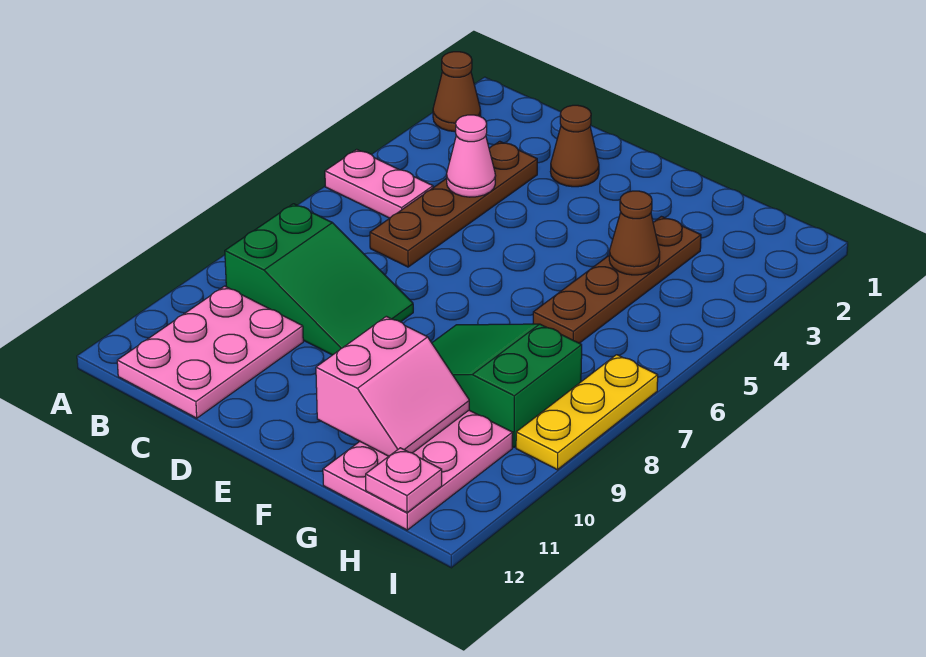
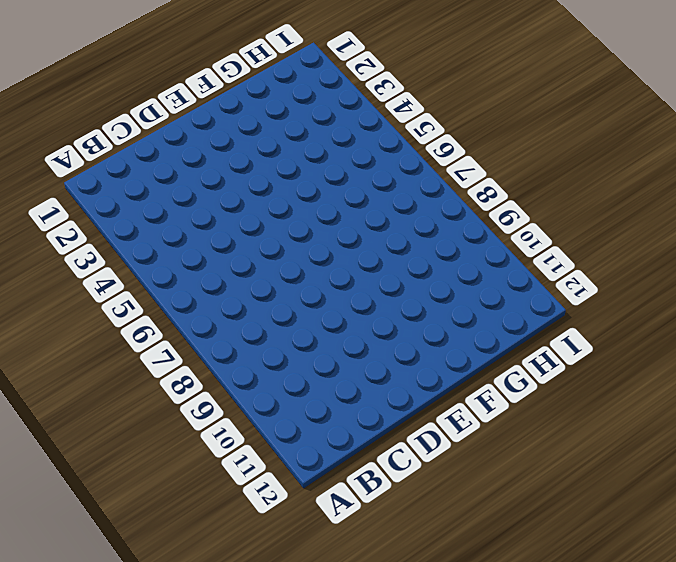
none -> brown cone A2 level 1
none -> pink plate A5:B5 level 1
none -> green slope B8:D9 level 1 top B

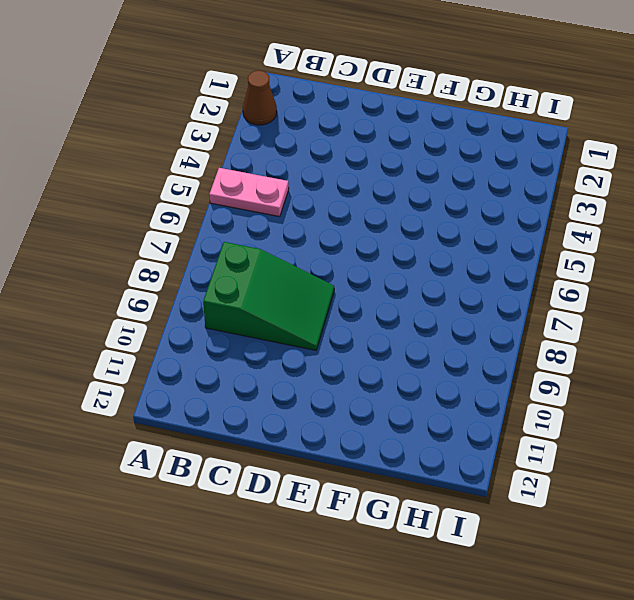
none -> pink plate B10:C12 level 1
none -> brown plate C3:C6 level 1
none -> brown cone D2 level 1

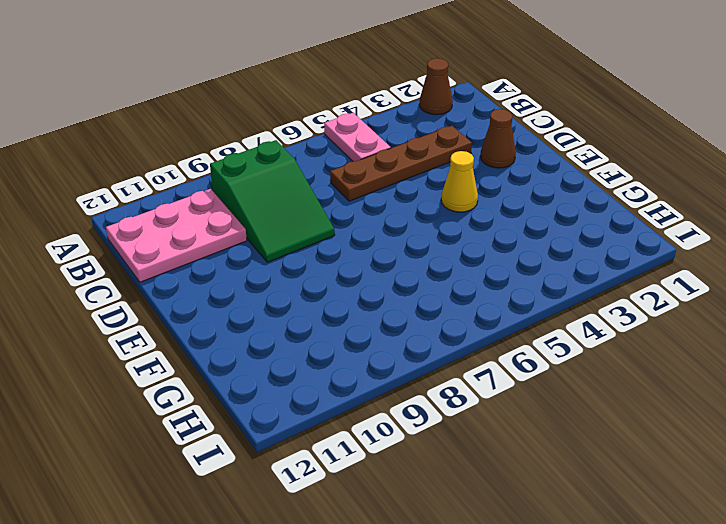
yellow cone E4 level 1 -> none
none -> green slope F8:H9 level 1 top H
none -> brown plate G3:G6 level 1
none -> pink plate G10:H12 level 1

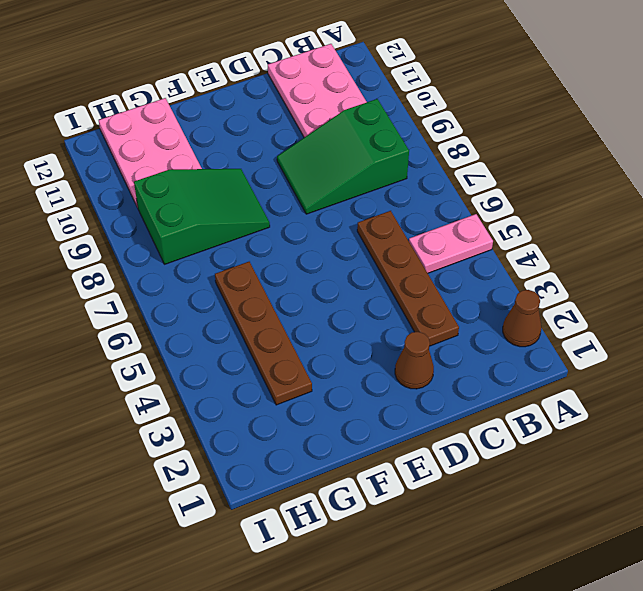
none -> yellow plate I7:I9 level 1
none -> pink cone C4 level 2
none -> pink slope F10:G11 level 2 top F

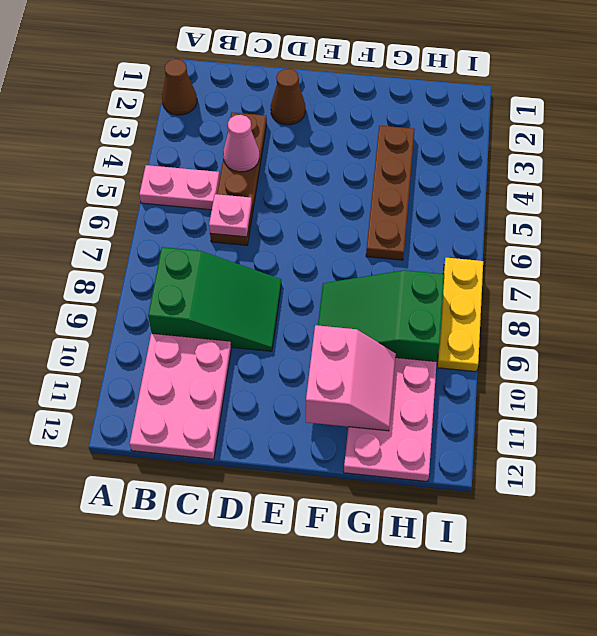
pink plate C6 level 2 -> pink plate H12 level 2
none -> brown cone G4 level 2

